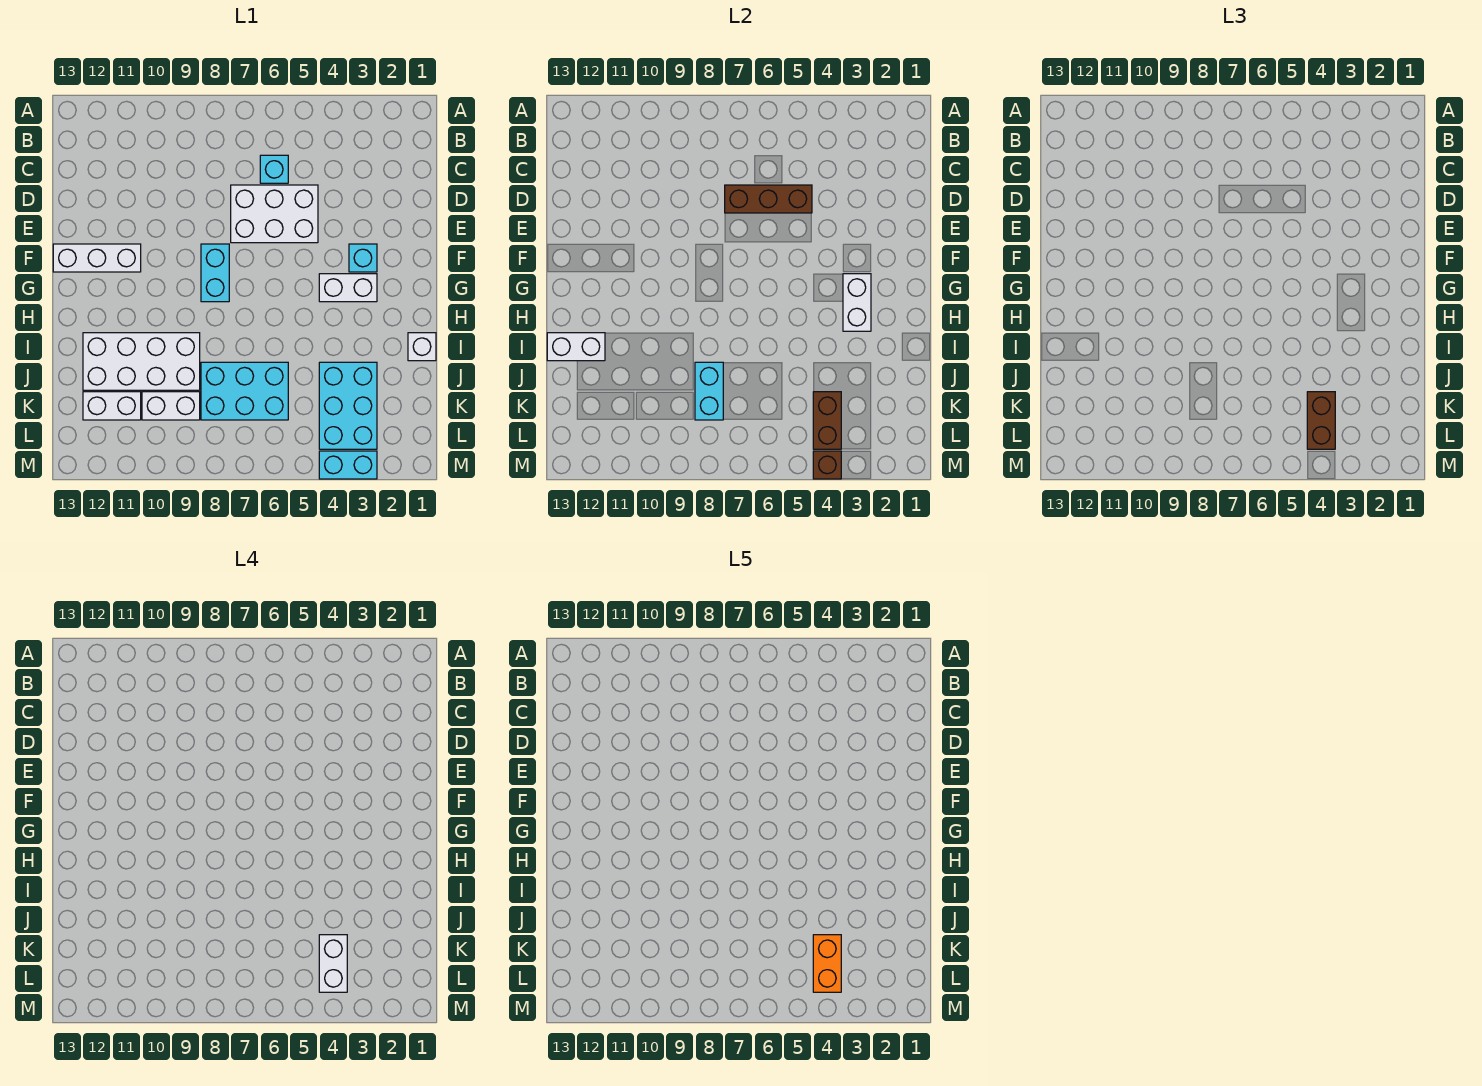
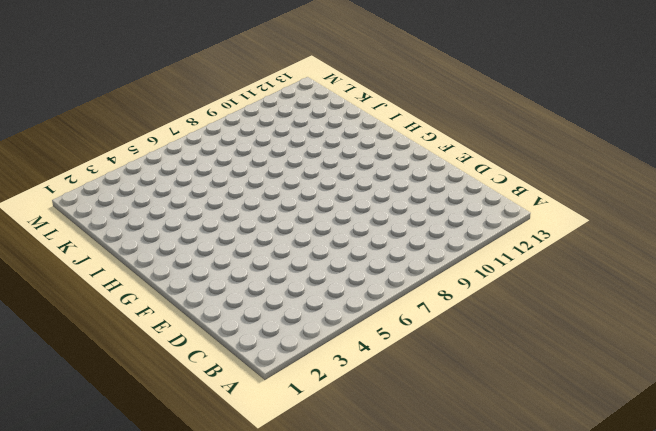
none -> cyan brick C6 level 1
none -> white brick D5:E7 level 1
none -> cyan brick F3 level 1

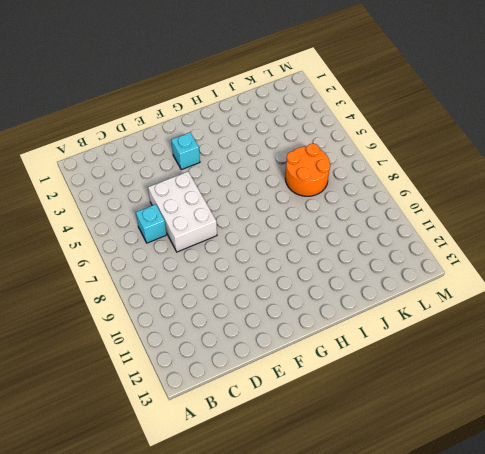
orange round brick J6:K7 level 1 -> cyan brick J6:K8 level 1
none -> cyan brick F8:G8 level 1
none -> white brick F11:F13 level 1
none -> white brick G3:G4 level 1

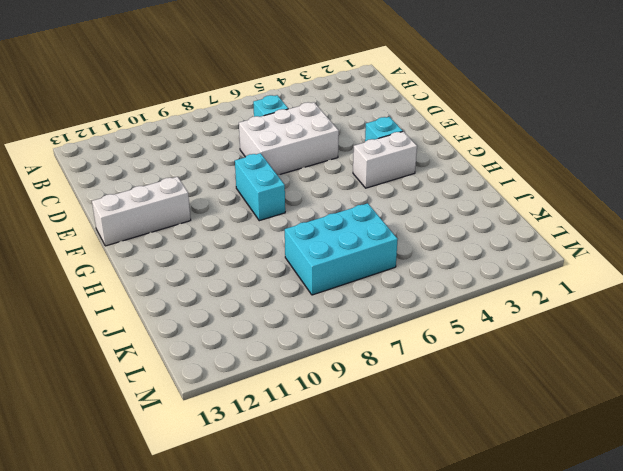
none -> white brick I1 level 1
none -> white brick I9:J12 level 1
none -> cyan brick J3:L4 level 1

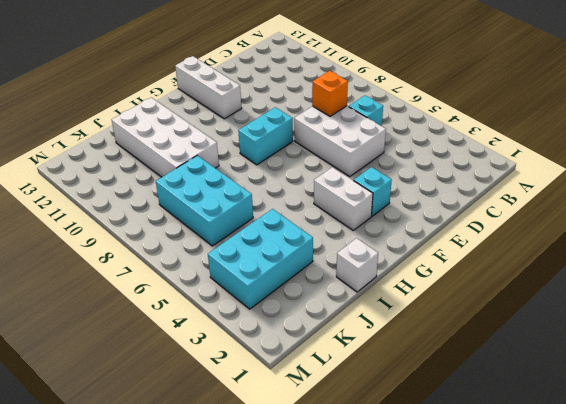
orange brick D7 level 2 -> brown brick D5:D7 level 2
none -> white brick K9:K10 level 1
none -> white brick K11:K12 level 1
none -> cyan brick M3:M4 level 1

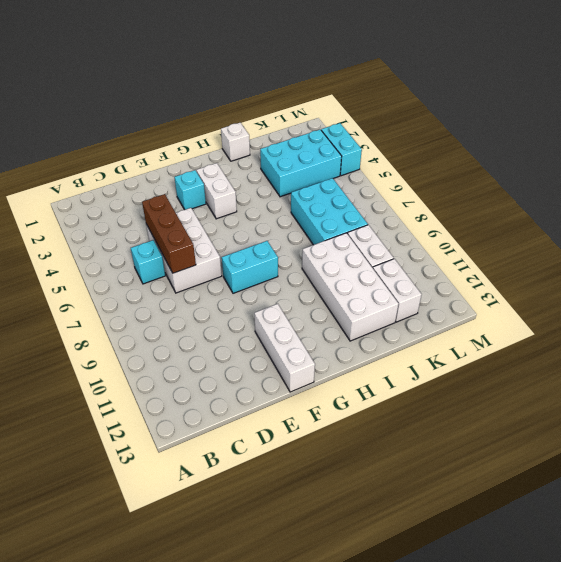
none -> white brick G3:H3 level 2
none -> white brick I12:I13 level 2
none -> cyan brick J8:K8 level 2

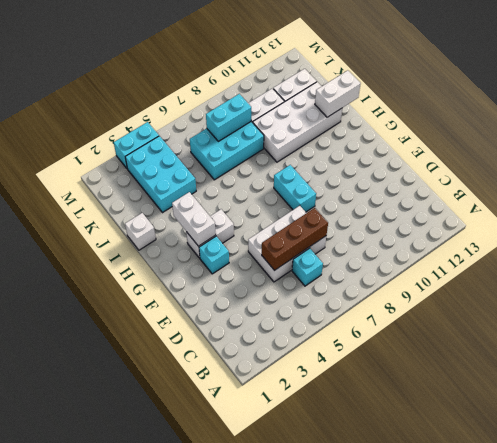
cyan brick K7:K8 level 2 -> cyan brick J8:K8 level 2
none -> white brick F11:F13 level 1
none -> brown brick K4:L4 level 2
none -> brown brick M4 level 2

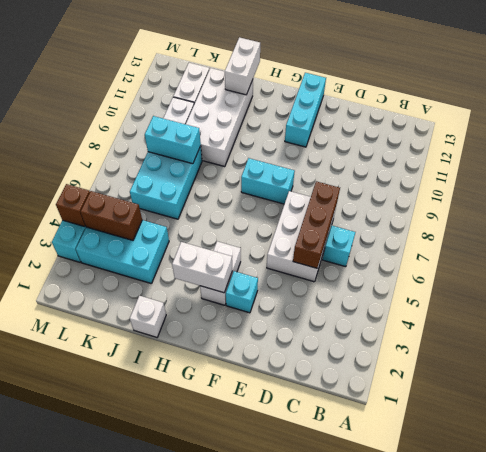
cyan brick F11:F13 level 1 -> white brick F11:F13 level 1
none -> brown brick K4:L4 level 3
none -> white brick K4:L4 level 4
none -> orange brick K4:L4 level 5

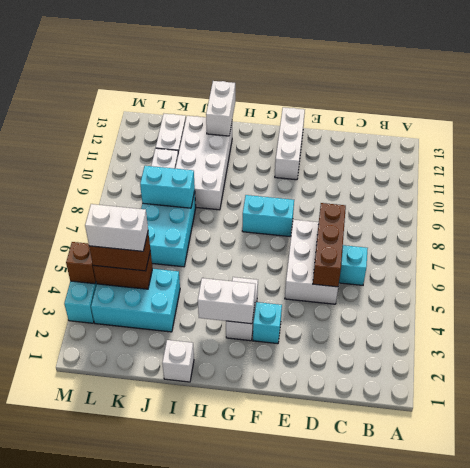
none -> orange brick K4:L4 level 5

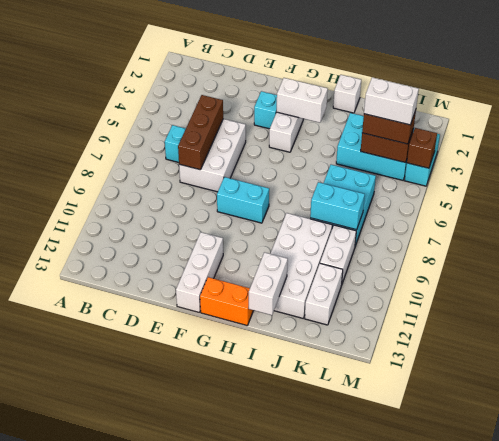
orange brick G13:H13 level 1 -> orange brick K4:L4 level 5

